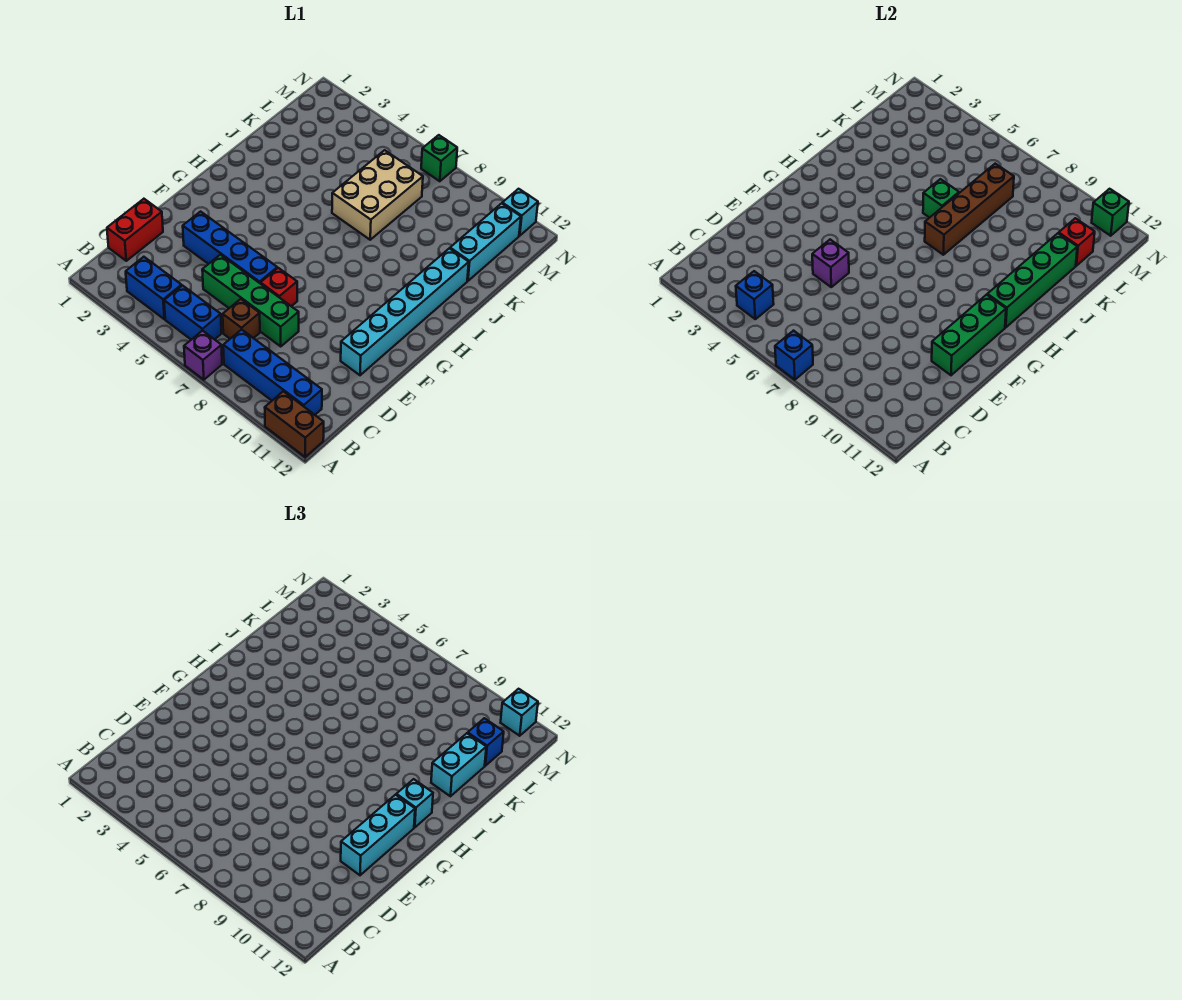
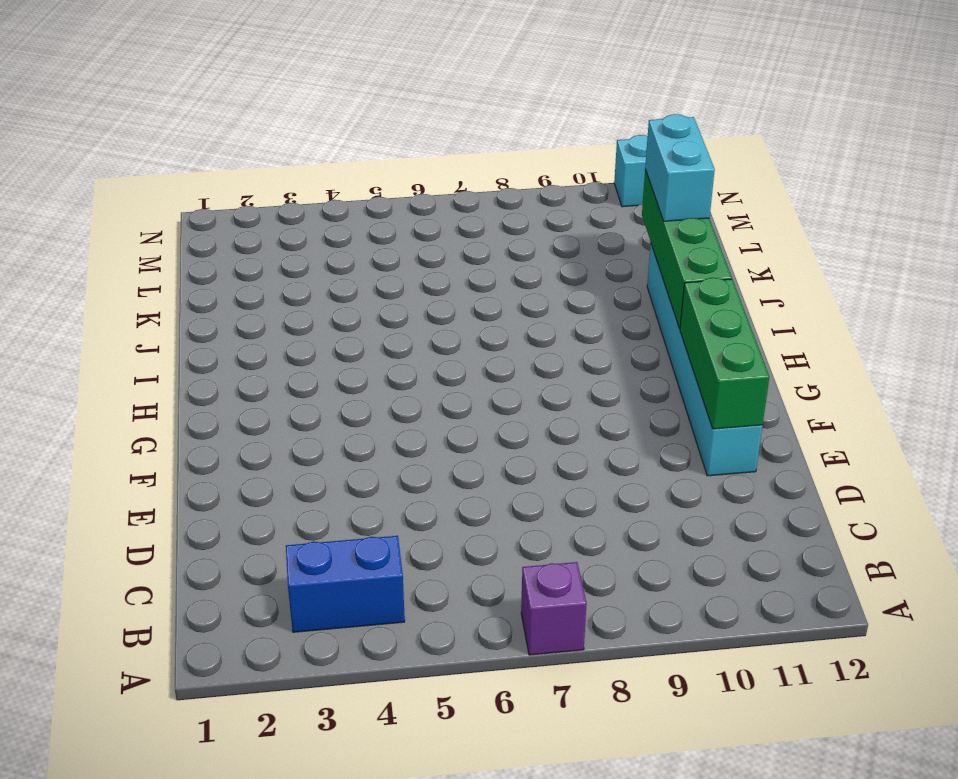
none -> brown brick A11:A12 level 1
none -> blue brick B5:B6 level 1
none -> blue brick B8:B11 level 1

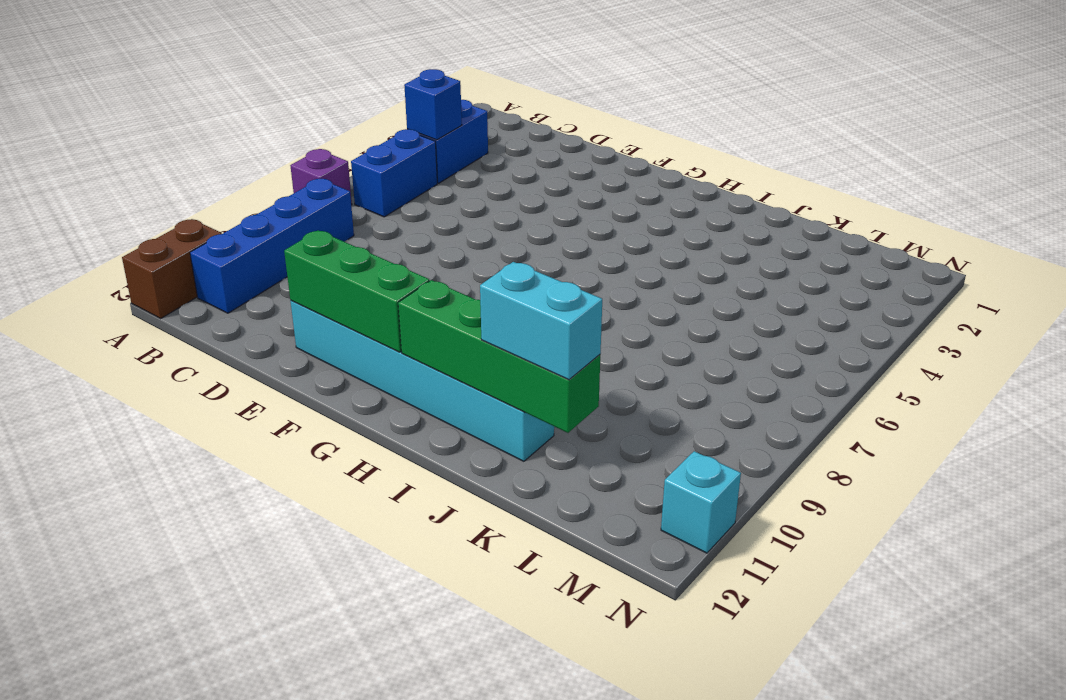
none -> red brick C1:D1 level 1
none -> brown brick C7 level 1
none -> green brick D5:D8 level 1

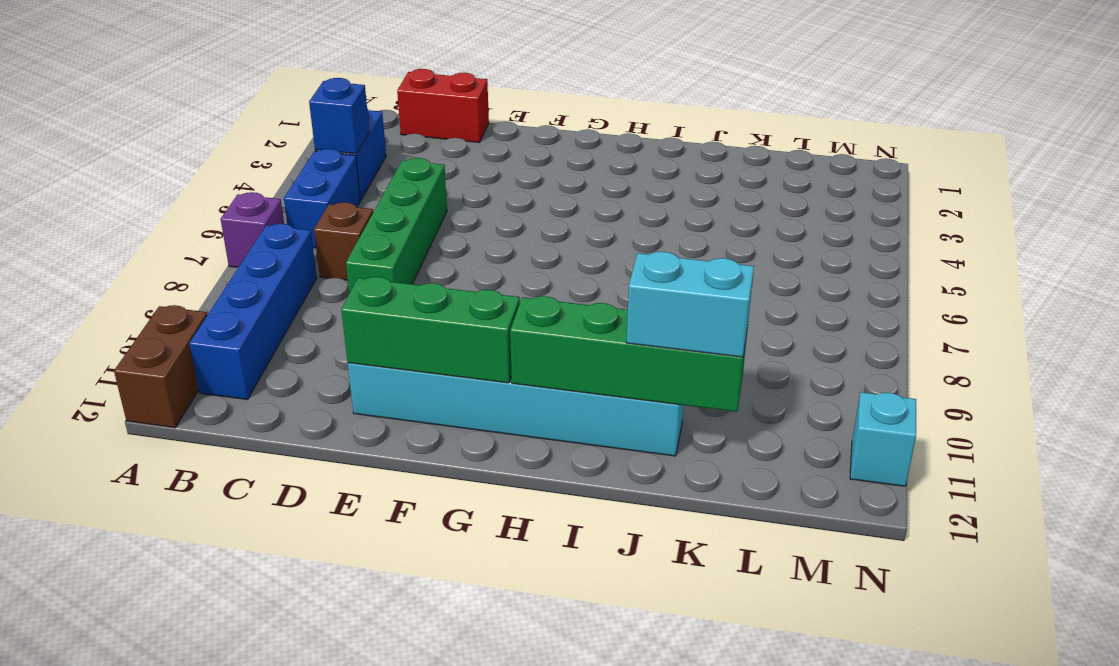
none -> blue brick E3:E6 level 1
none -> red brick E7 level 1
none -> tan brick J6:L7 level 1

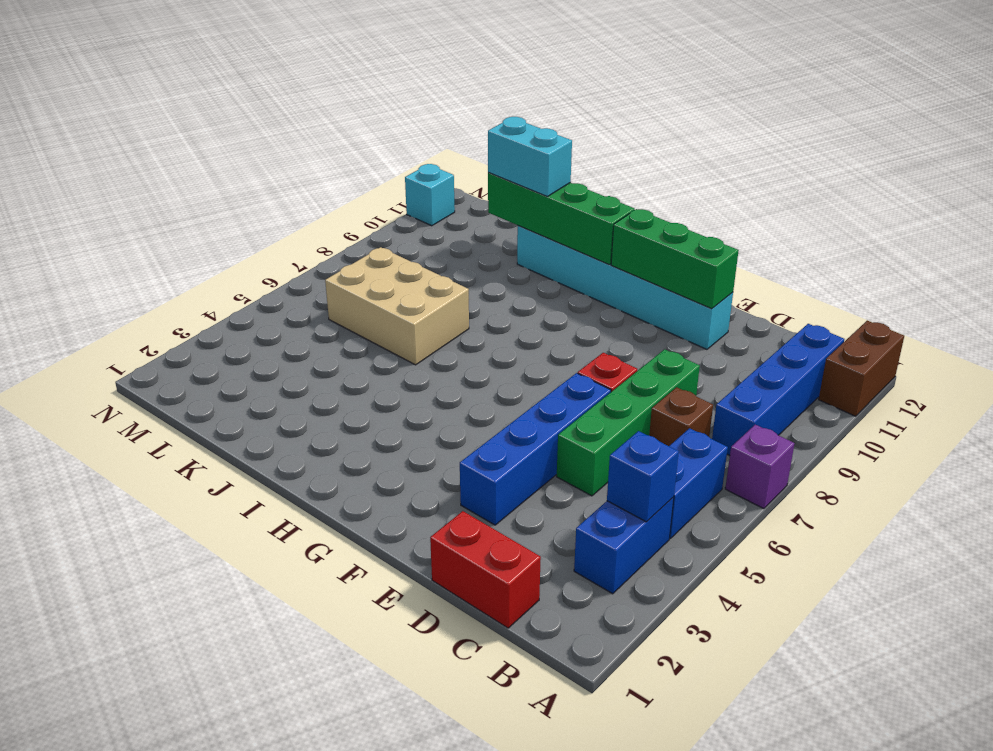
none -> cyan brick K11:M11 level 1
none -> green brick N7 level 1
none -> blue brick A7 level 2

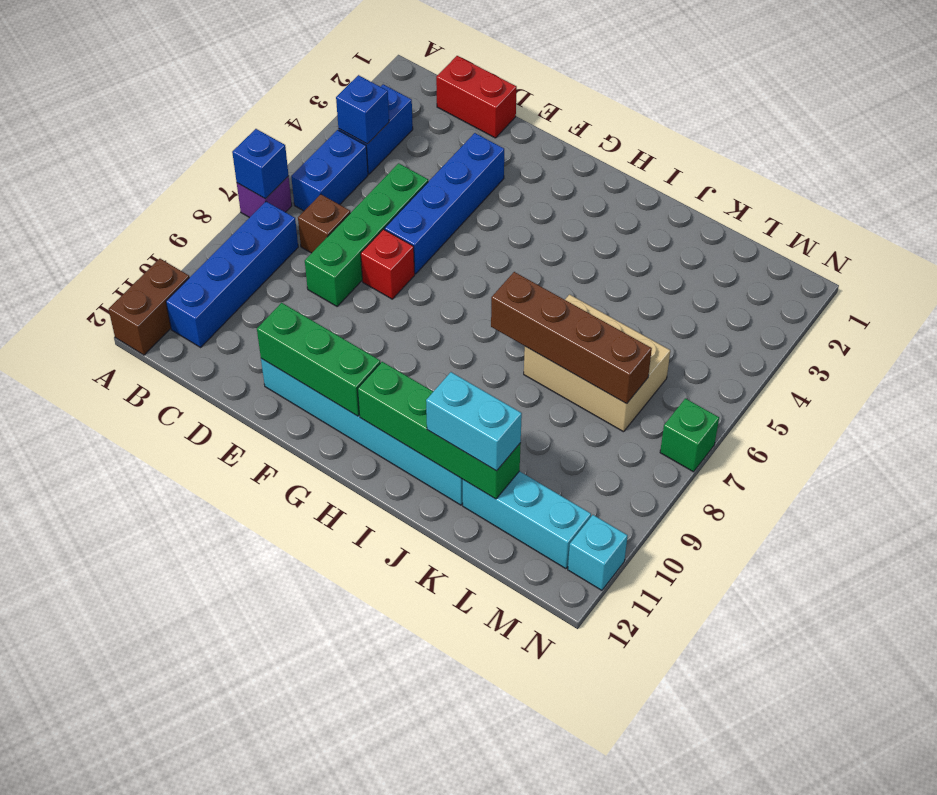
none -> purple brick E5 level 2
none -> green brick J6 level 2
none -> red brick L11 level 2

